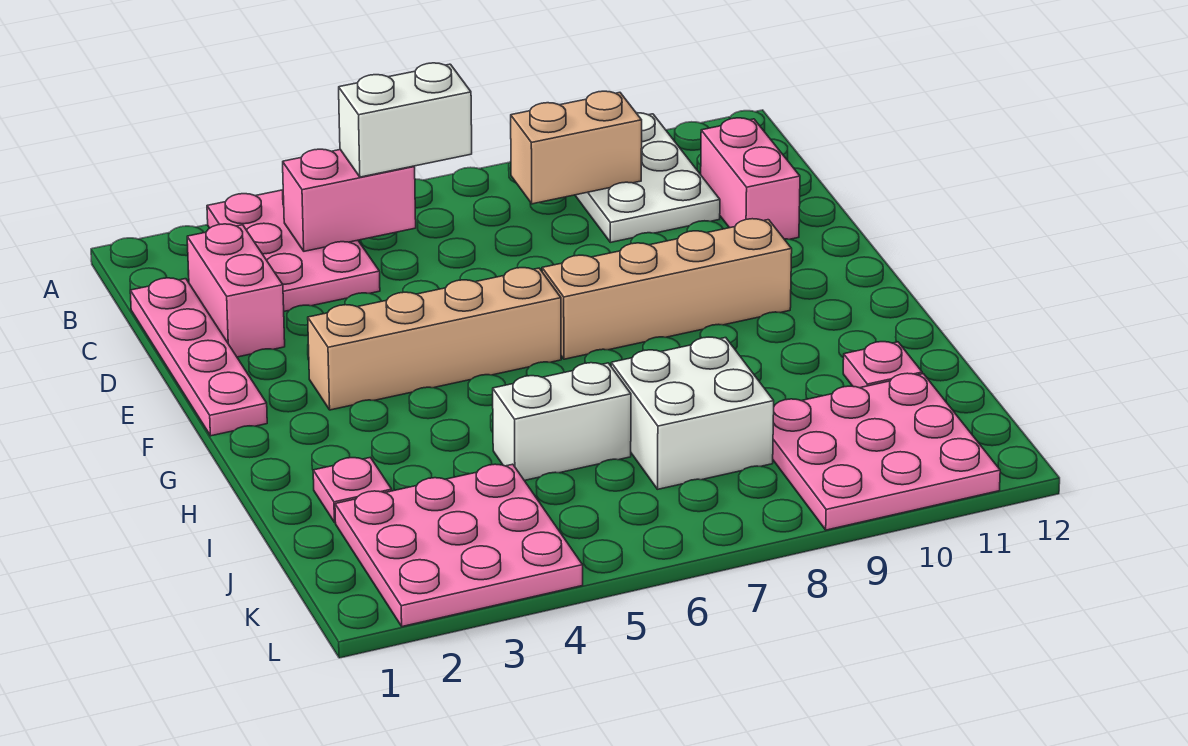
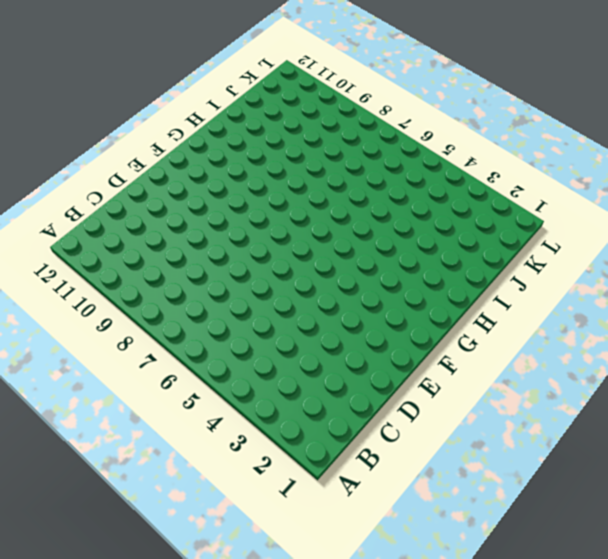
none -> pink plate A3:C4 level 1
none -> white plate A9:C10 level 1
none -> pink plate C1:F1 level 1

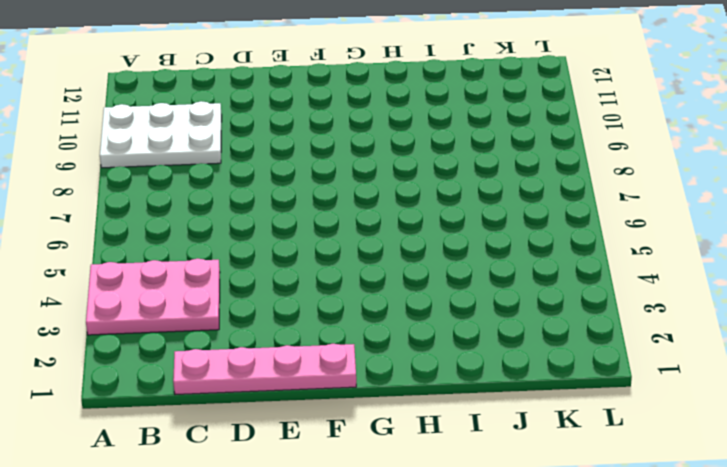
none -> pink brick C2:D2 level 1
none -> pink brick C11:D11 level 1
none -> tan brick F3:F6 level 1

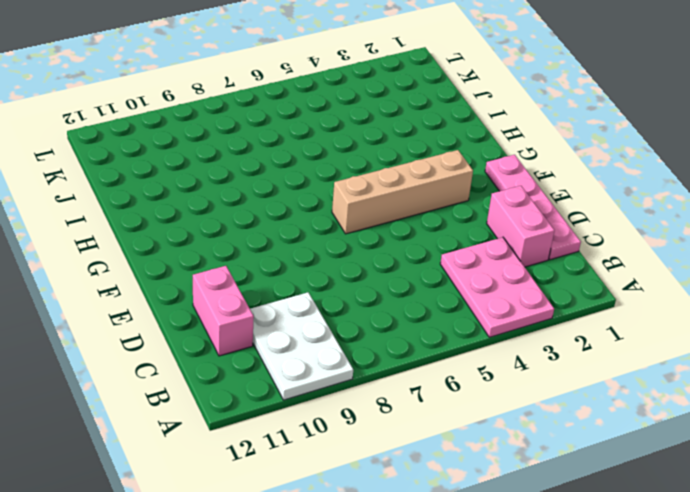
none -> tan brick F7:F10 level 1
none -> pink plate I2 level 1
none -> white brick I5:I6 level 1

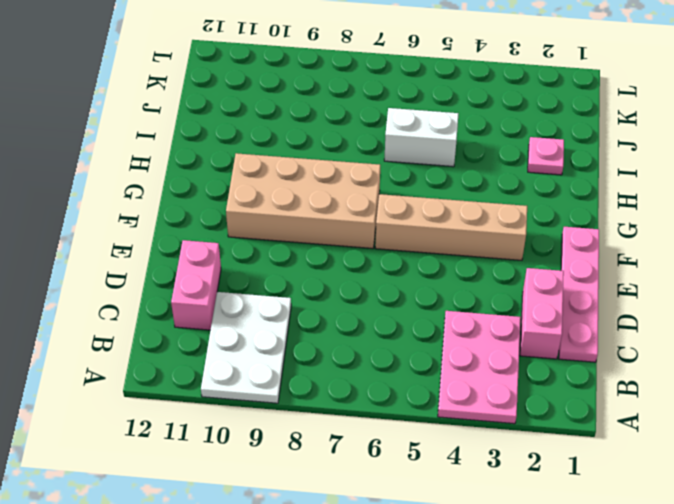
tan brick F7:G10 level 1 -> tan brick F7:F10 level 1
none -> white brick I7:J8 level 1
none -> pink plate I11 level 1
none -> pink plate J2:L4 level 1

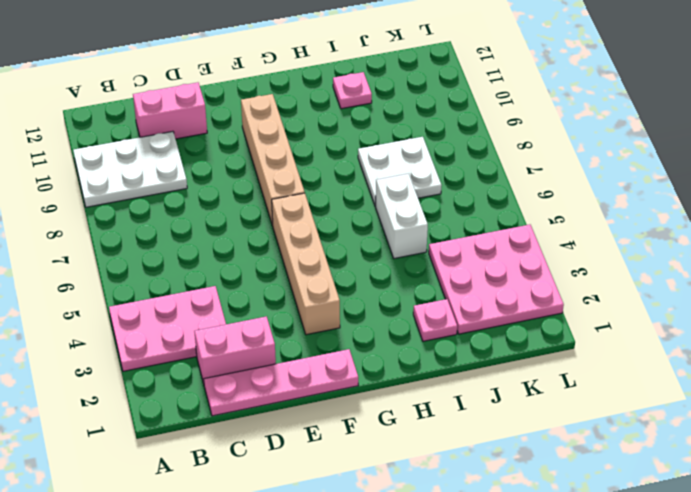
white plate I7:J8 level 1 -> white brick I7:J8 level 1
none -> pink plate J9:L11 level 1
none -> pink brick B4:B5 level 2
none -> tan brick B8:B9 level 2

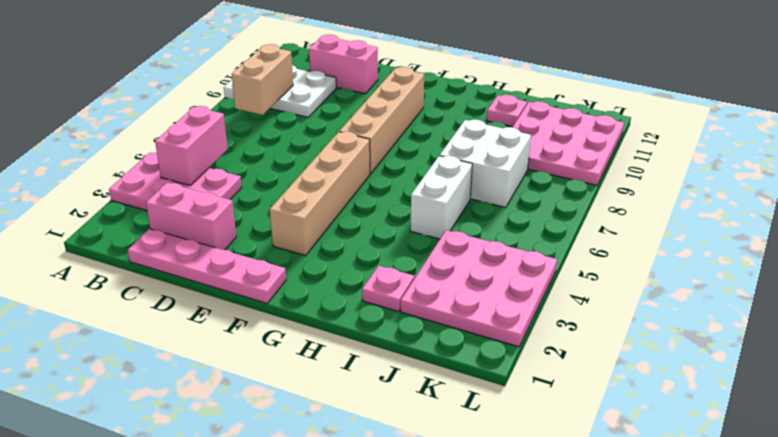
none -> white brick B5:B6 level 3

